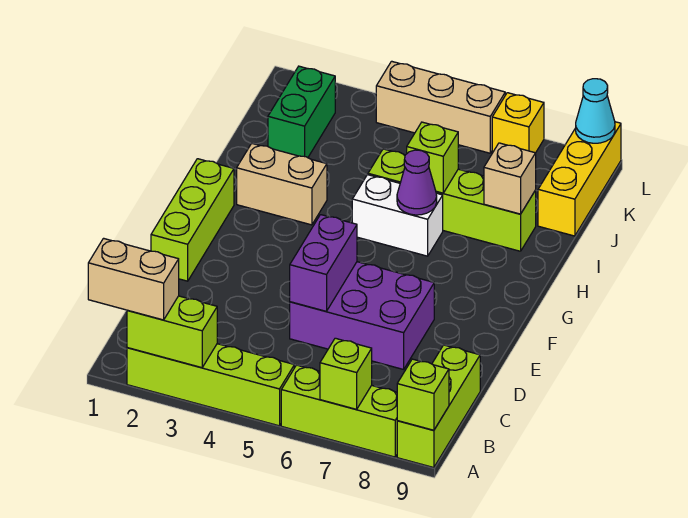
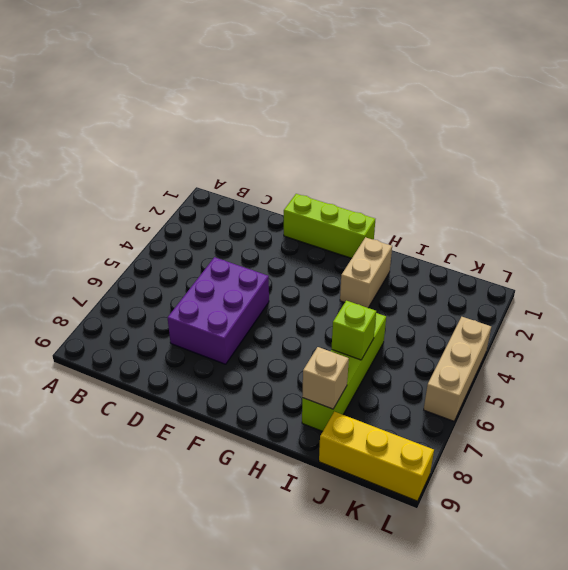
none -> lime brick A2:A5 level 1
none -> lime brick A6:A8 level 1
none -> lime brick A9:C9 level 1

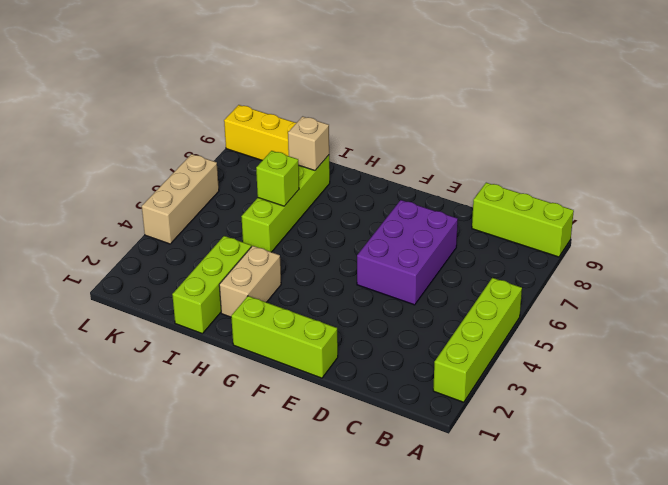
lime brick I1:I3 level 1 -> lime brick A6:A8 level 1
none -> white brick H5:H6 level 1
none -> green brick J2:K2 level 1
none -> yellow brick L7 level 1

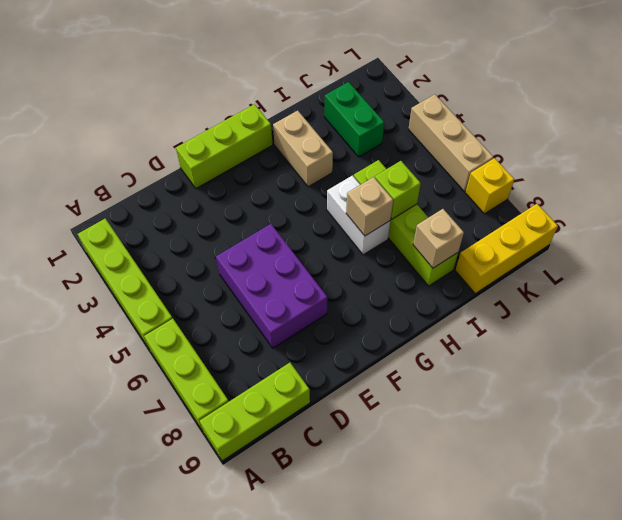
tan brick H6 level 2 -> purple cone H6 level 2
green brick J2:J3 level 1 -> green brick J2:K2 level 1
none -> lime brick A2:A3 level 2
none -> lime brick A7 level 2
none -> lime brick A9 level 2

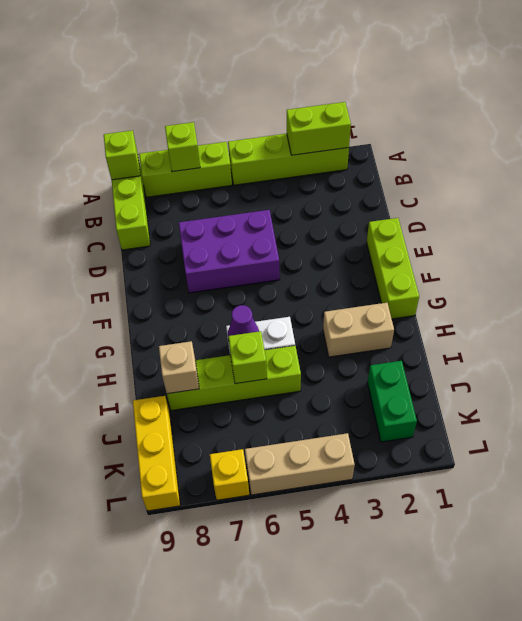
none -> purple brick D5:E5 level 2
none -> cyan cone L9 level 2
none -> tan brick A1:A2 level 3

